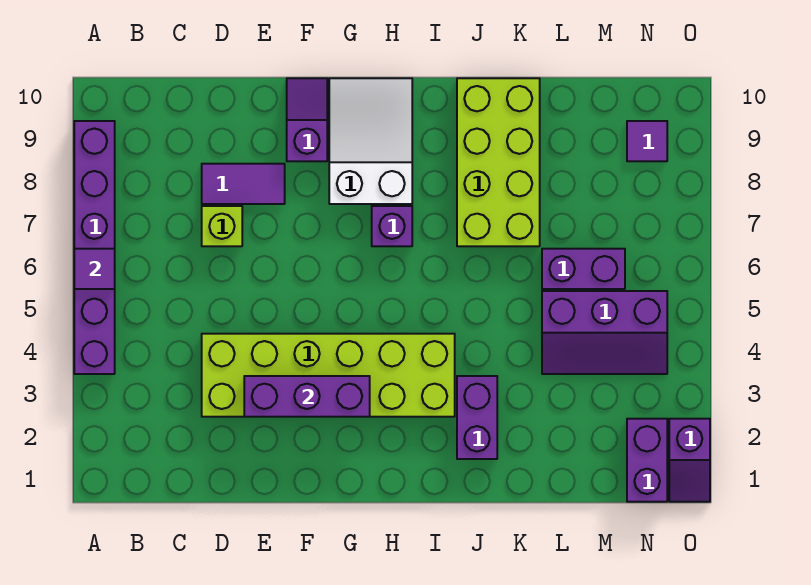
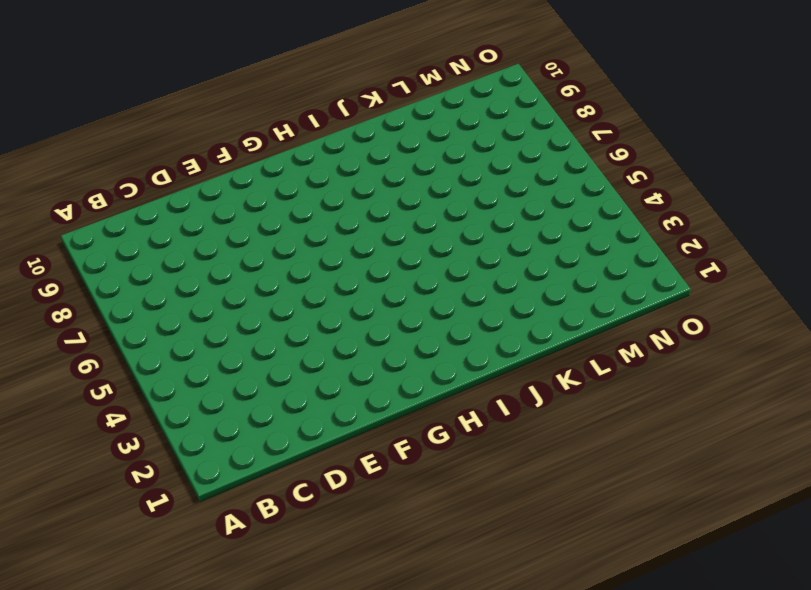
none -> purple brick A4:A9 level 1
none -> lime brick D3:I4 level 1
none -> lime brick D7 level 1

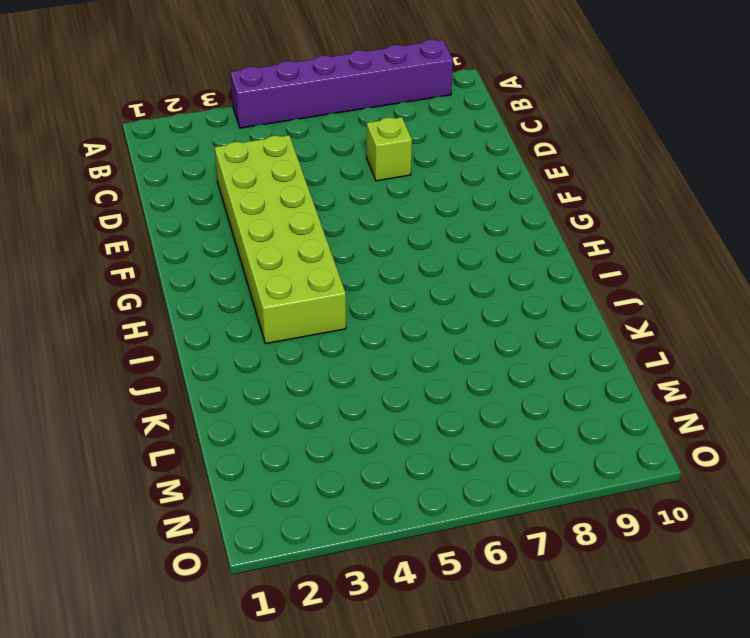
none -> purple tile D8:E8 level 1
none -> purple slope F9:F10 level 1 top 9
none -> white slope G8:H10 level 1 top 8

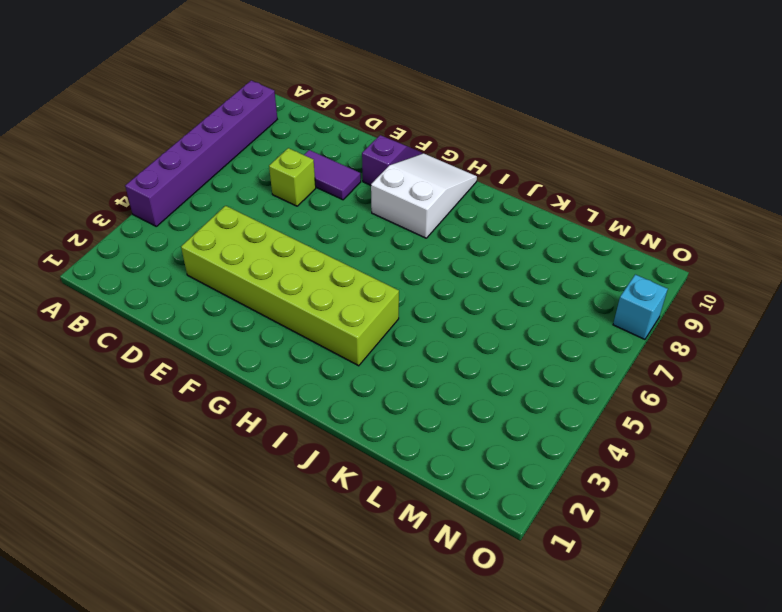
cyan brick O8 level 1 -> none
none -> purple brick H7 level 1
none -> purple brick J2:J3 level 1
none -> lime brick J7:K10 level 1

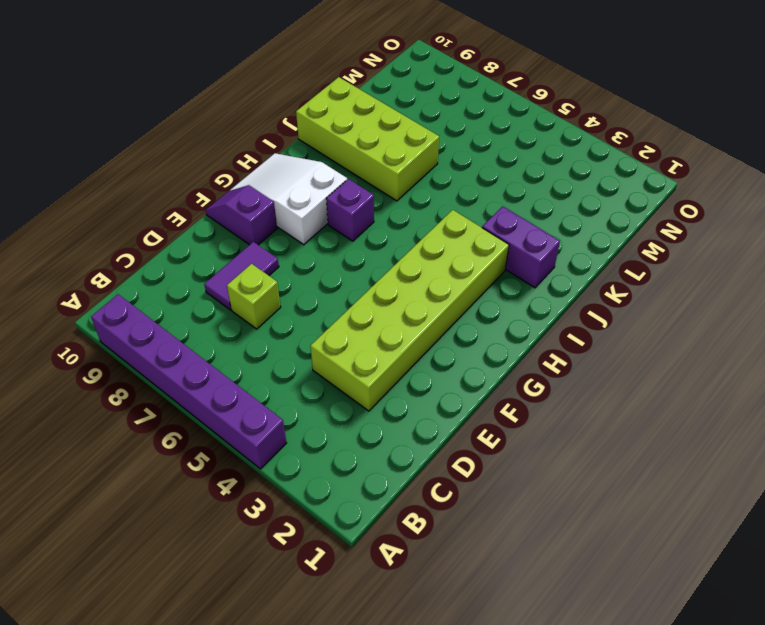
none -> purple slope L4:N5 level 1 top 5
none -> purple brick L6:M6 level 1
none -> purple brick N1:N2 level 1

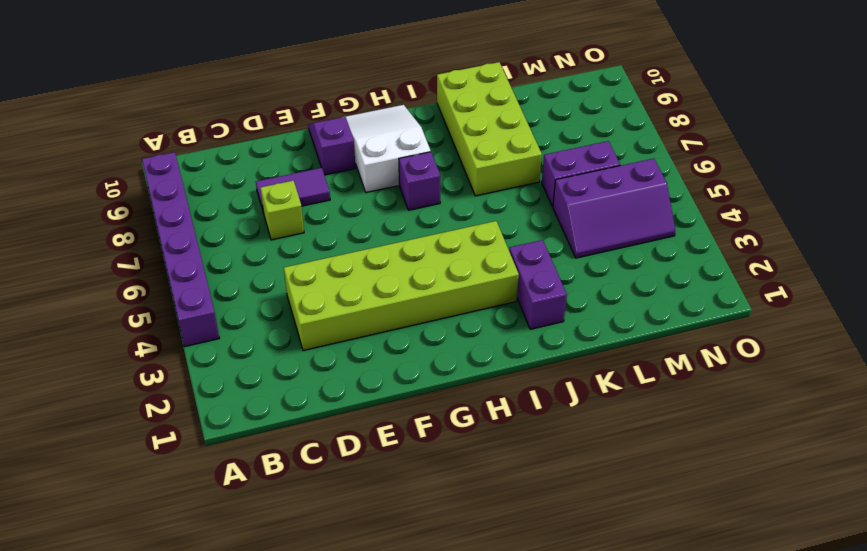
none -> purple brick N1:N2 level 1
none -> purple tile N9 level 1
none -> purple slope O1:O2 level 1 top 2

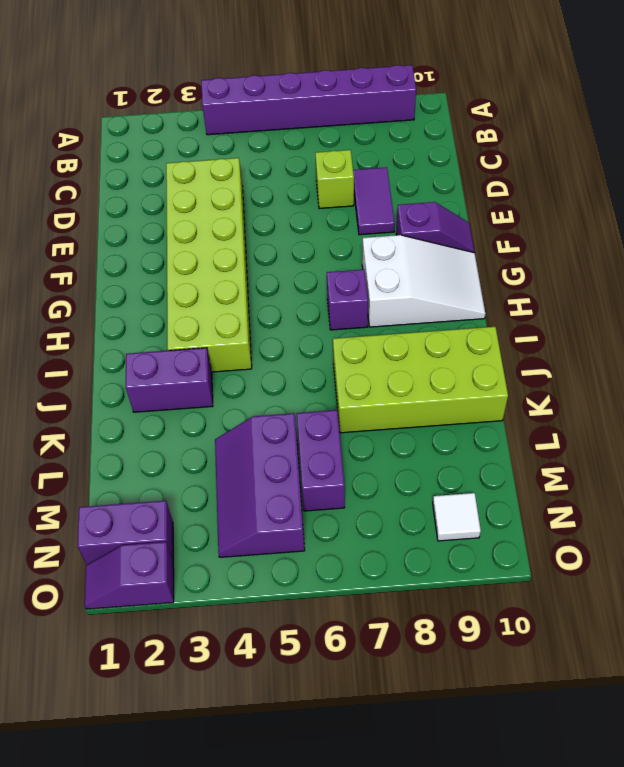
white tile N9 level 1 -> purple tile N9 level 1
none -> purple tile A6 level 2
none -> purple brick E3:G3 level 2

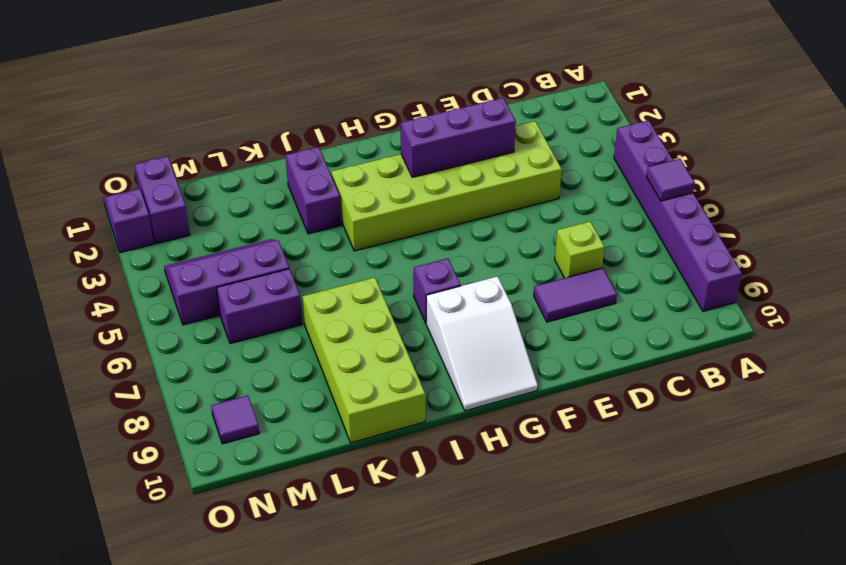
none -> purple slope F9:F10 level 1 top 9

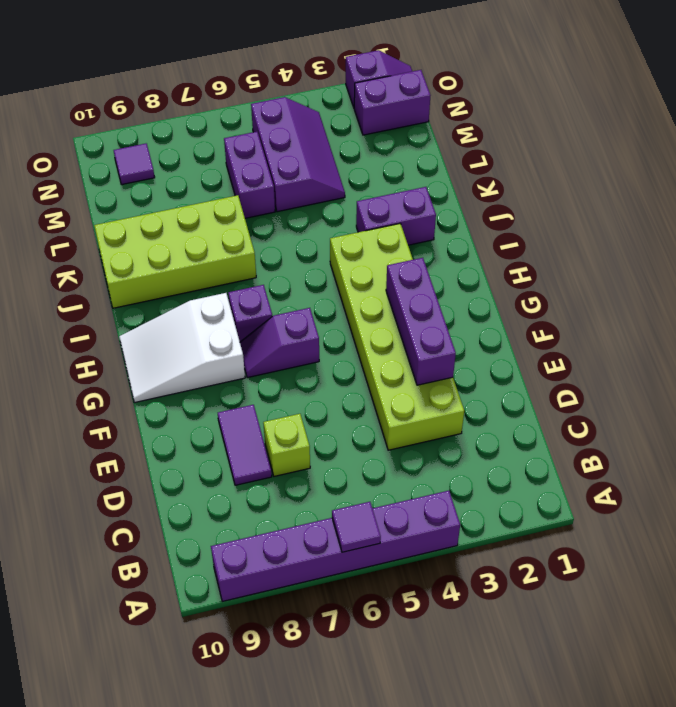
purple slope G6:G7 level 1 top 6 -> purple slope F9:F10 level 1 top 9

